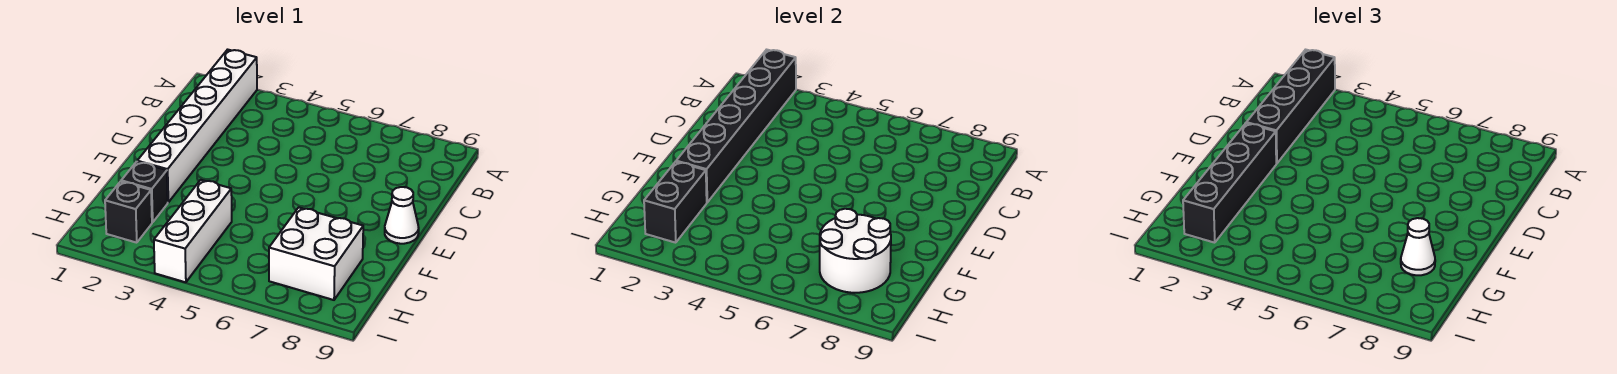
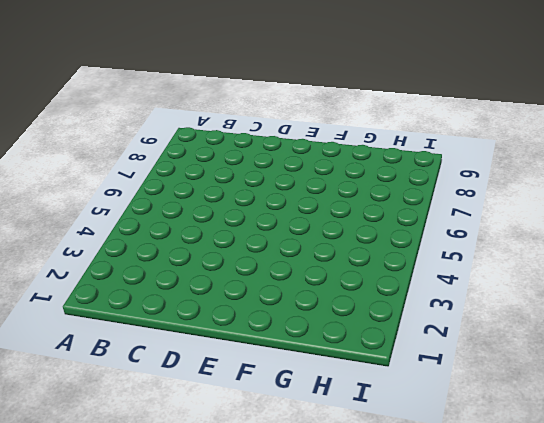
none -> white brick A2:F2 level 1
none -> white cone E9 level 1
none -> black brick G2 level 1

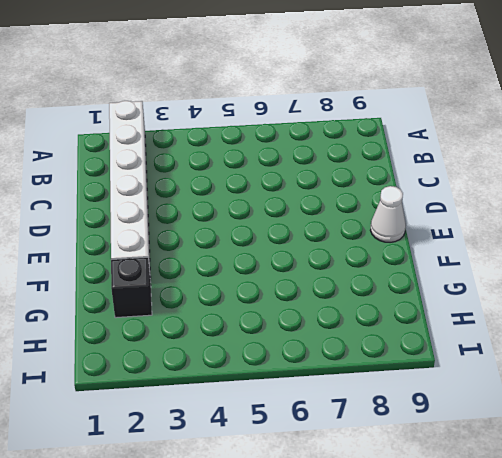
none -> white brick G4:I4 level 1
none -> white brick G7:H8 level 1
none -> black brick H2 level 1

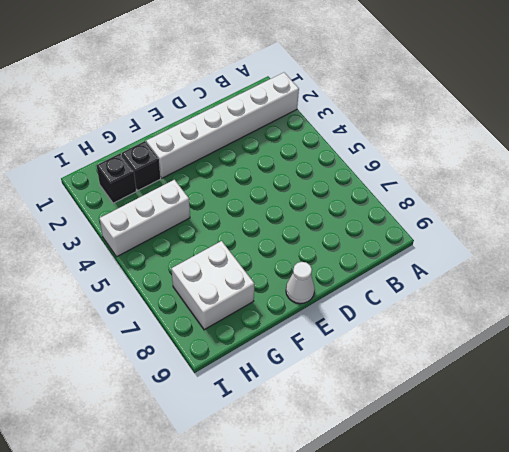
none -> black brick A2:F2 level 2
none -> black brick G2:H2 level 2
none -> white round brick G7:H8 level 2

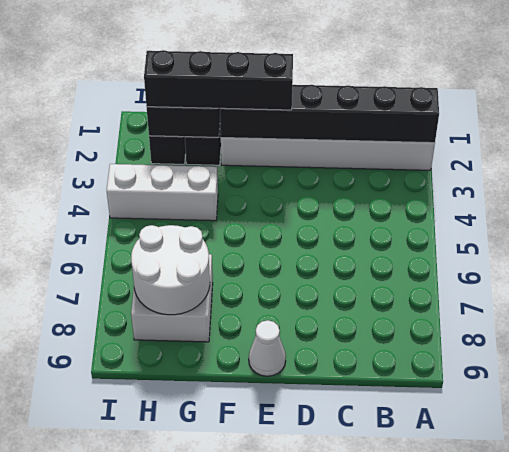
none -> black brick A2:D2 level 3
none -> white cone G8 level 3

